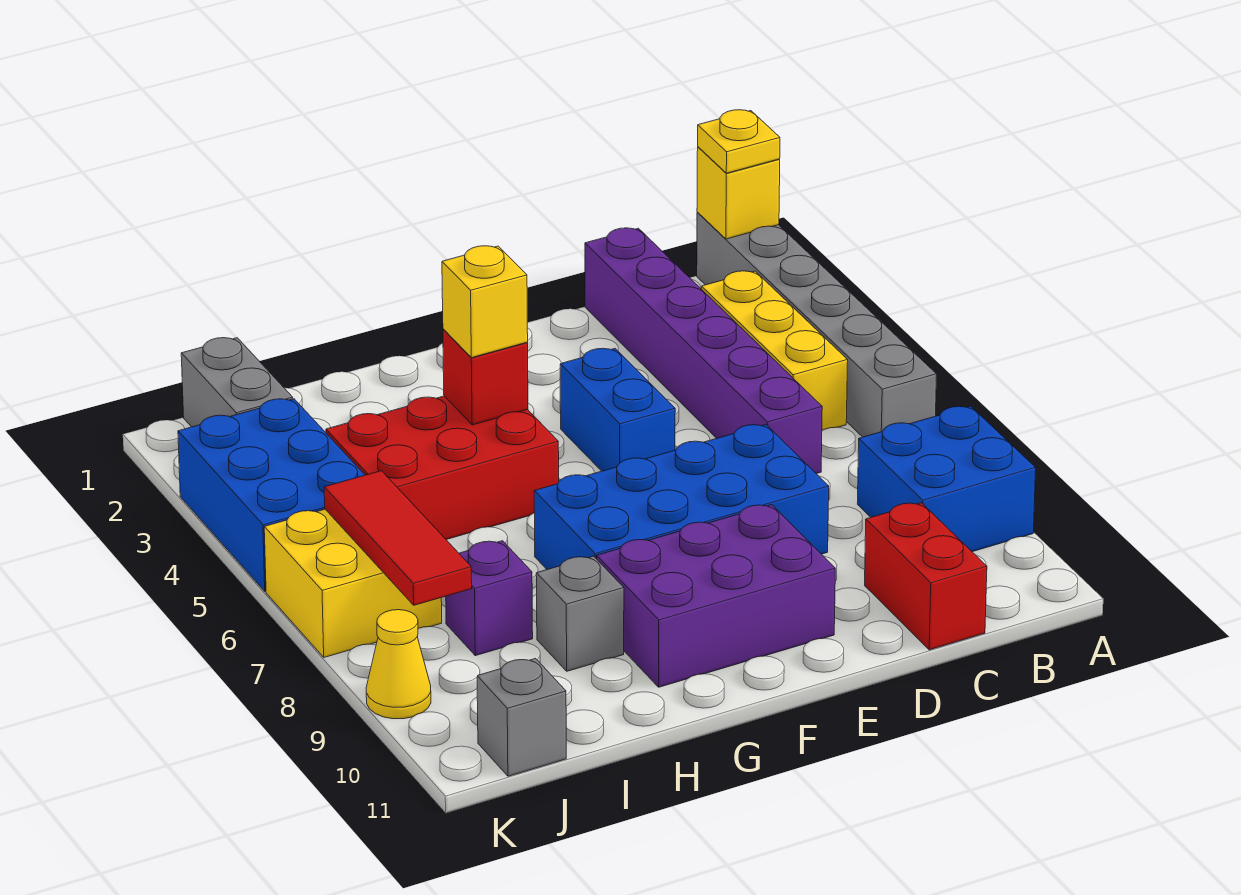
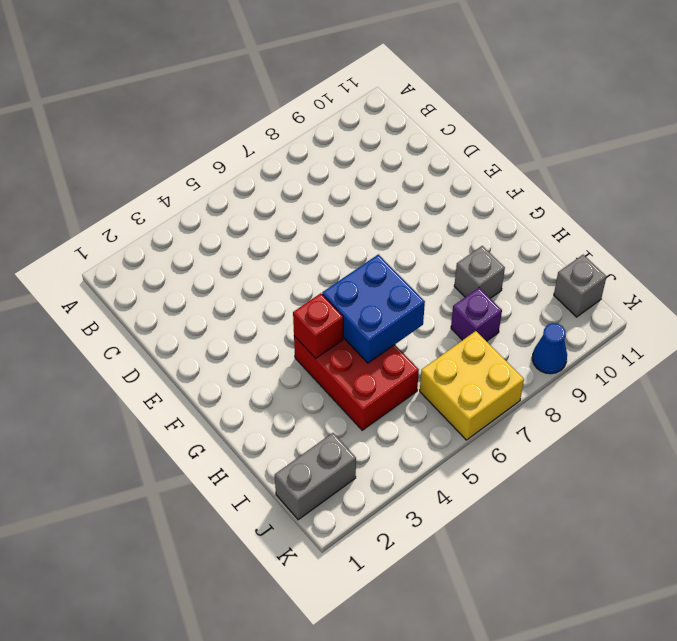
blue brick G5:H6 level 2 -> blue brick A8:B9 level 1
blue cone K9 level 1 -> yellow cone K9 level 1
none -> grey brick A1:A6 level 1
none -> yellow brick B3:B5 level 1
none -> purple brick C1:C6 level 1

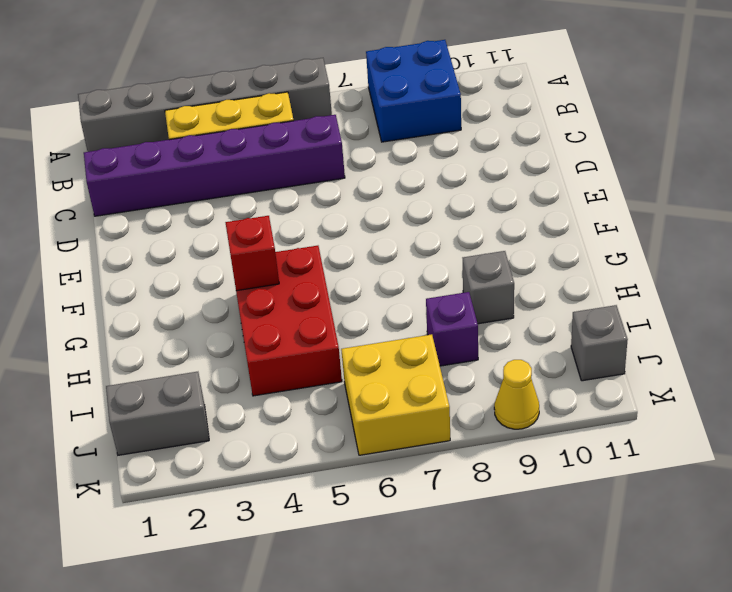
none -> red brick C10:C11 level 1
none -> blue brick D7:G8 level 1
none -> blue brick E4:E5 level 1

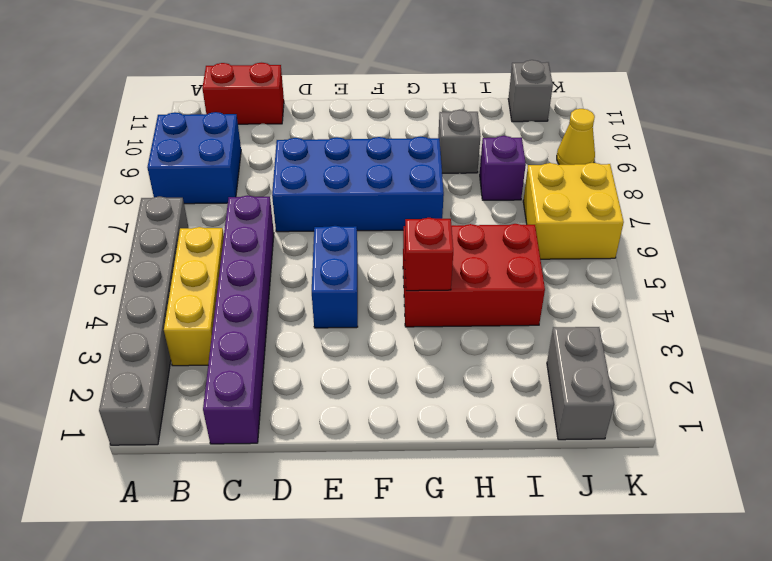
red brick B11:C11 level 1 -> red brick C10:C11 level 1
none -> purple brick E9:G10 level 1
none -> blue brick J3:K5 level 1
none -> yellow brick A1 level 2

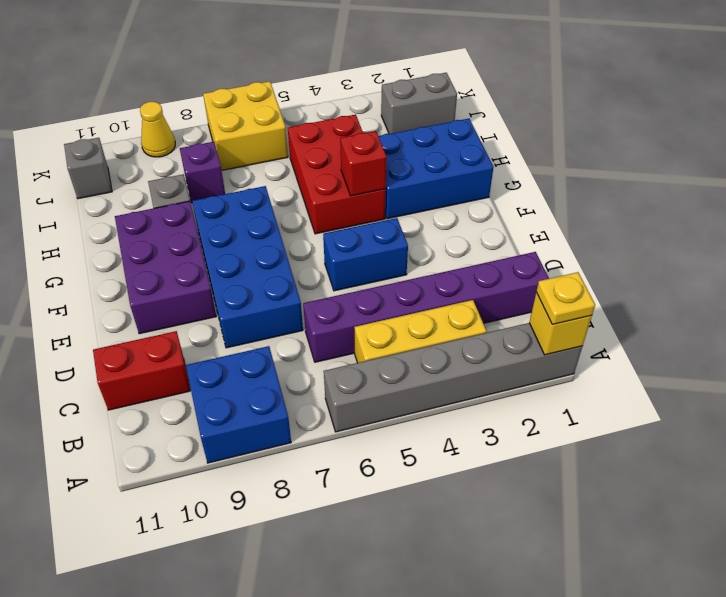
blue brick G1:H3 level 1 -> blue brick J3:K5 level 1
none -> red tile J6:J8 level 2
none -> yellow brick G4 level 3

